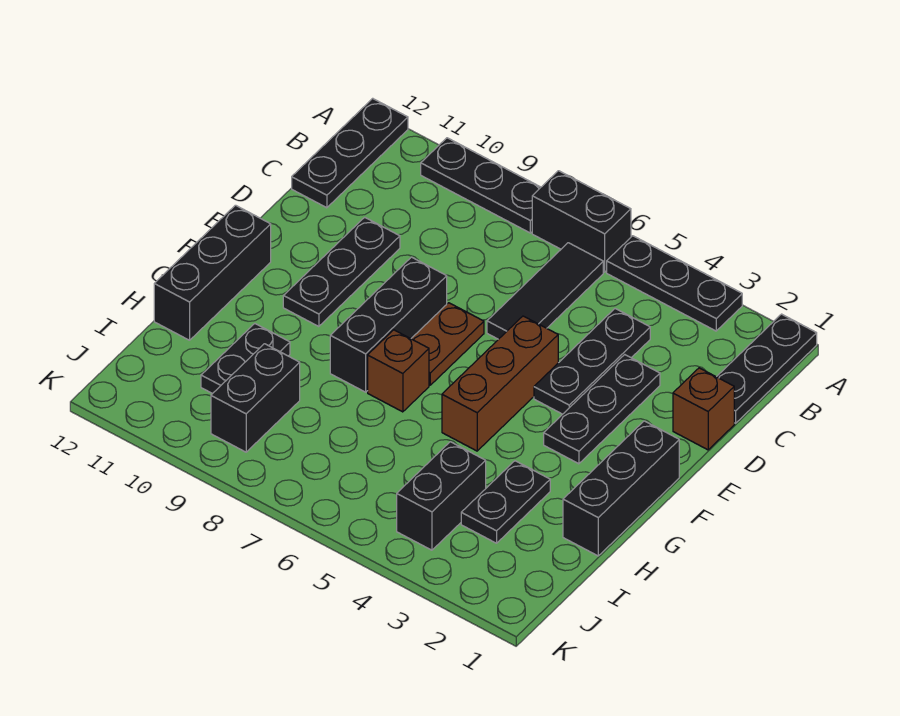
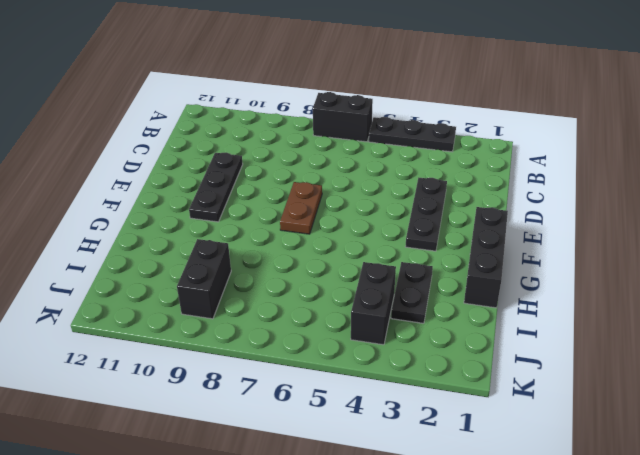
none -> black plate A1:C1 level 1
none -> black plate A8:A10 level 1
none -> black plate A12:C12 level 1

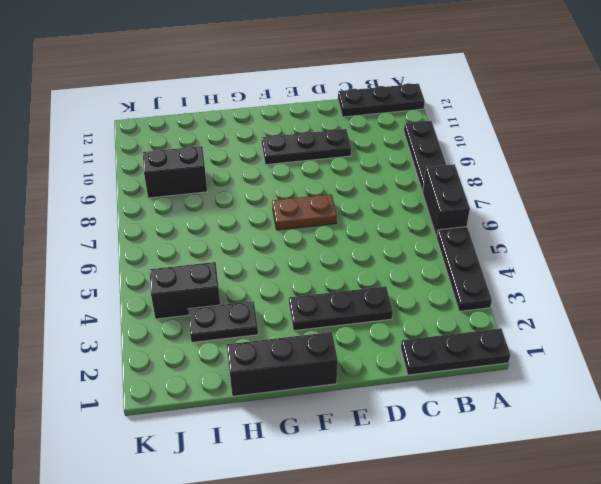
none -> black tile B6:D6 level 1
none -> black plate C4:E4 level 1
none -> brown brick D1 level 1

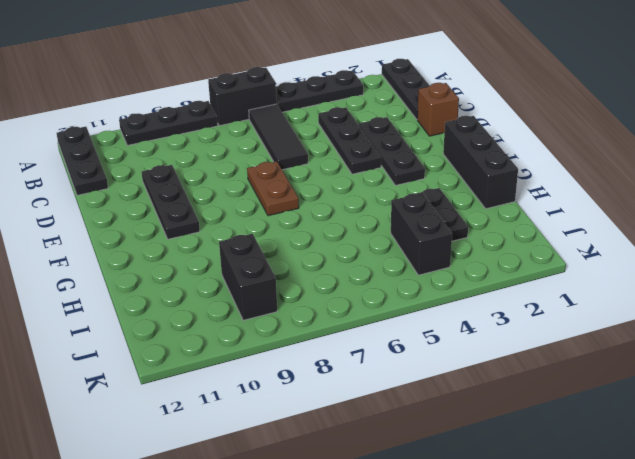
none -> brown brick E5:G5 level 1
none -> black brick E8:G8 level 1
none -> black brick F12:H12 level 1

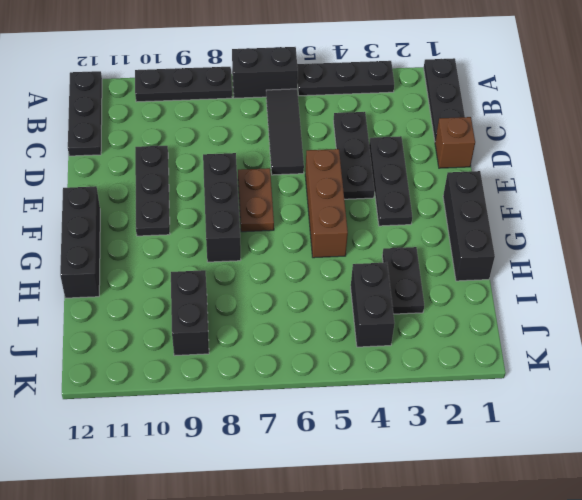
none -> brown brick G7 level 1
none -> black plate H10:I10 level 1

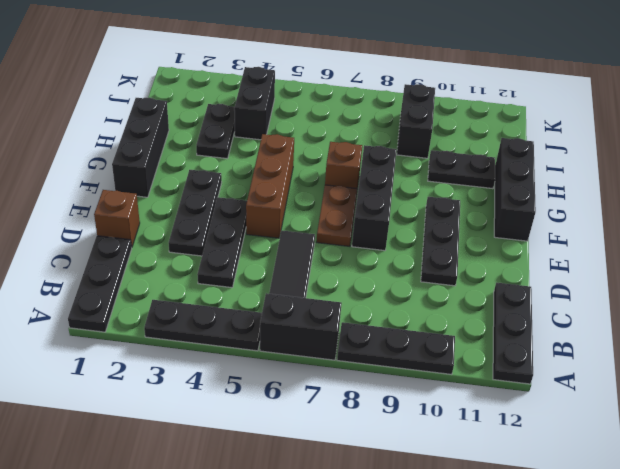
black plate H10:H11 level 1 -> black plate H10:I10 level 1

